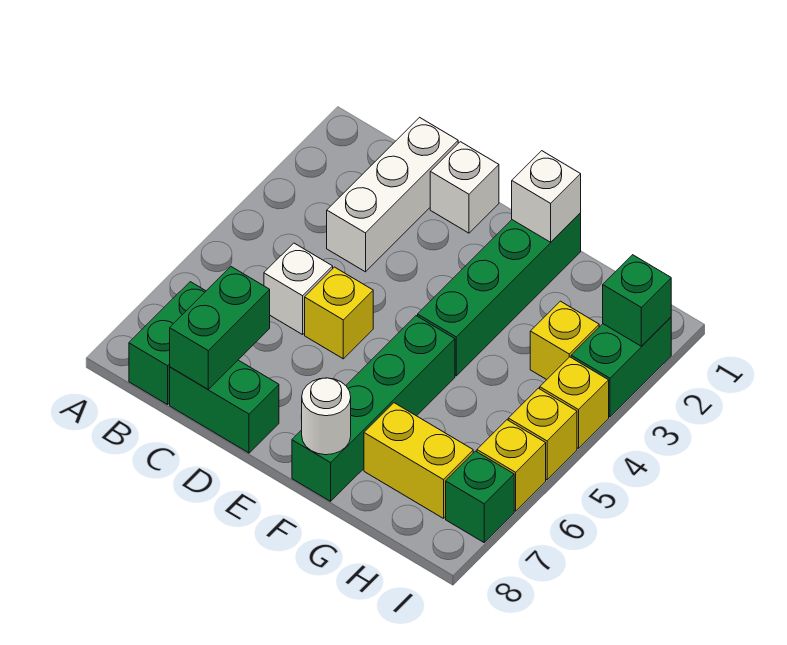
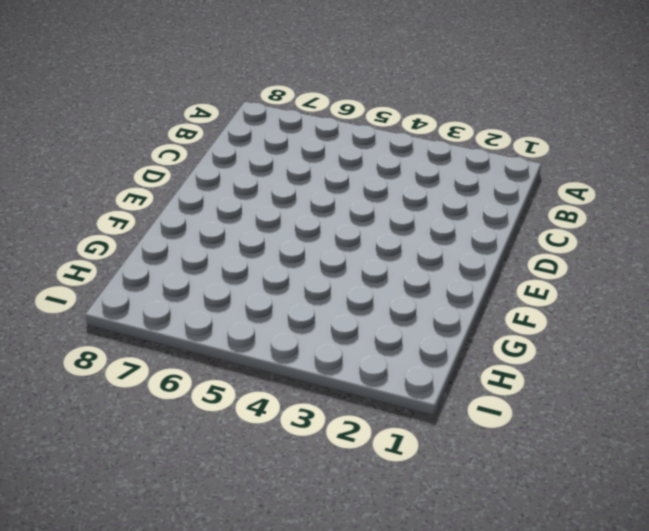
none -> green brick B7:B8 level 1
none -> white brick C1:C3 level 1
none -> white brick C5 level 1

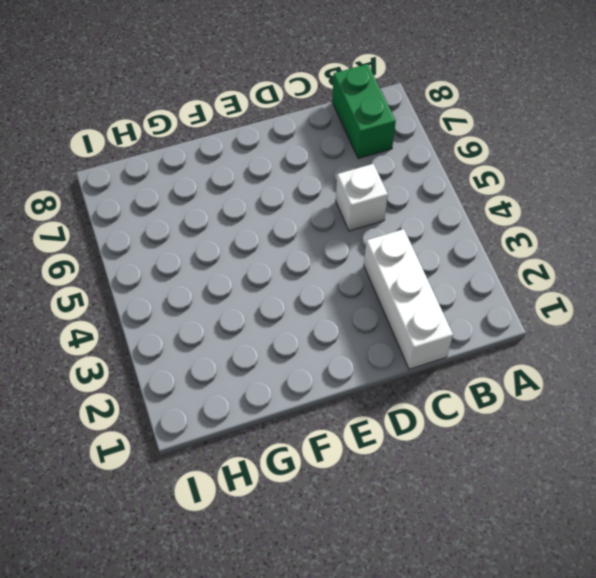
none -> green brick C8:D8 level 1
none -> white brick D1 level 1
none -> yellow brick D5 level 1

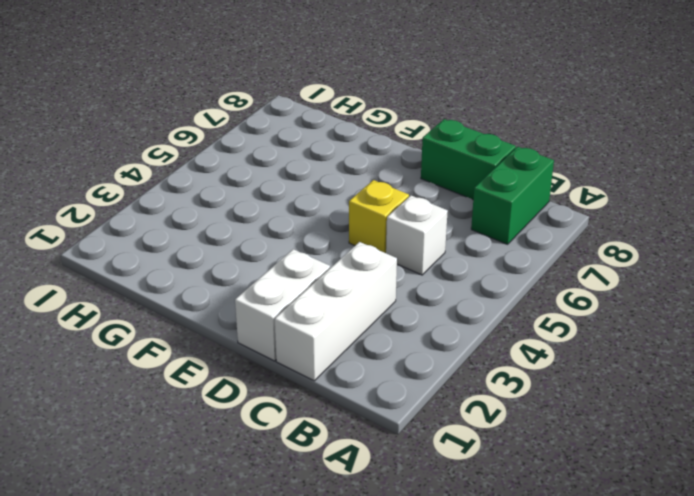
white brick D1:D2 level 1 -> white brick D1 level 1
none -> green brick F1:F4 level 1
none -> green brick F5:F8 level 1
none -> yellow brick G7:H7 level 1

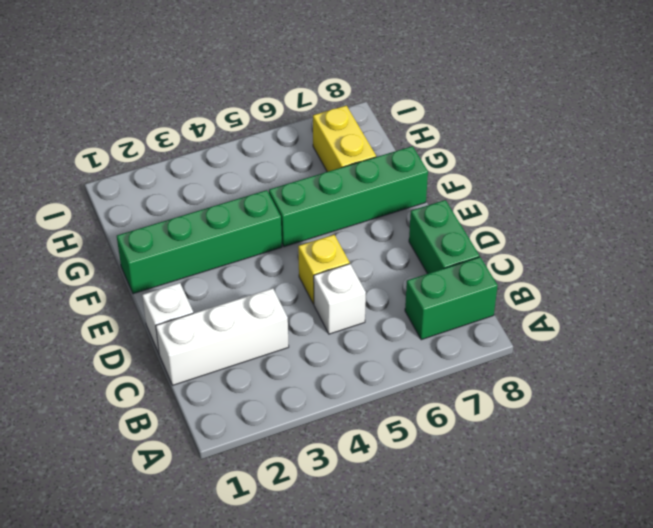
none -> yellow brick H3 level 1
none -> green brick I2:I3 level 1
none -> yellow brick I4 level 1

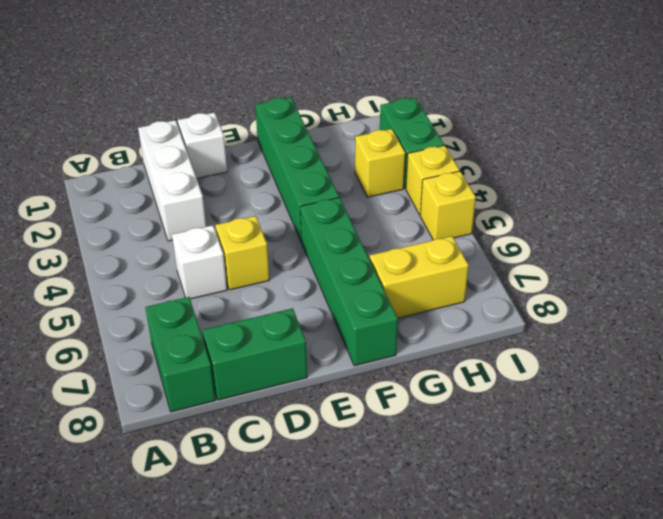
none -> yellow brick I6 level 1
none -> green brick I7 level 1
none -> green brick C7:C8 level 2

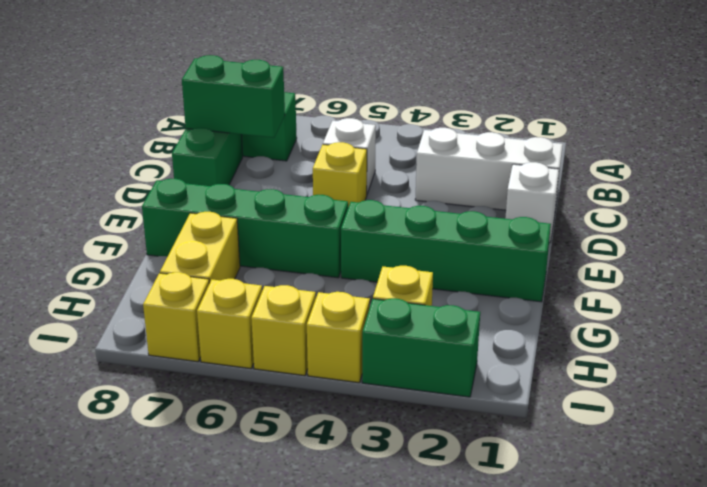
yellow brick I7 level 1 -> green brick I7 level 1
none -> white brick F1 level 2
none -> white round brick F8 level 2
none -> green brick I2 level 2

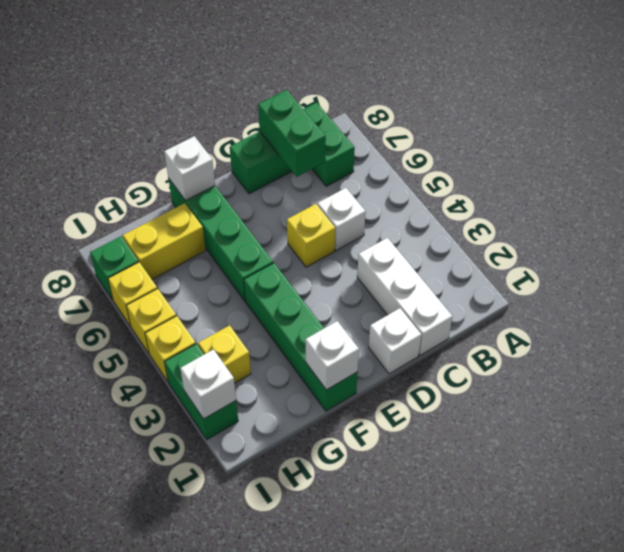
white brick F8 level 2 -> white round brick F8 level 2
white brick I2 level 2 -> green brick I2 level 2

